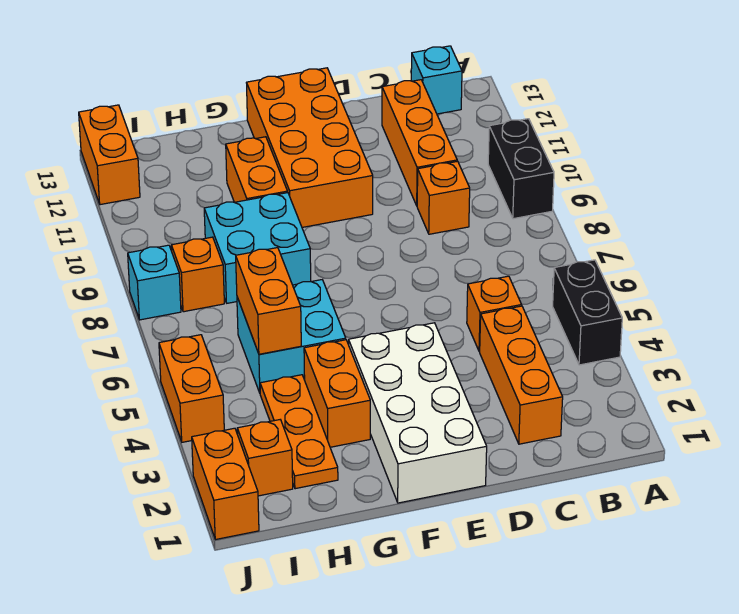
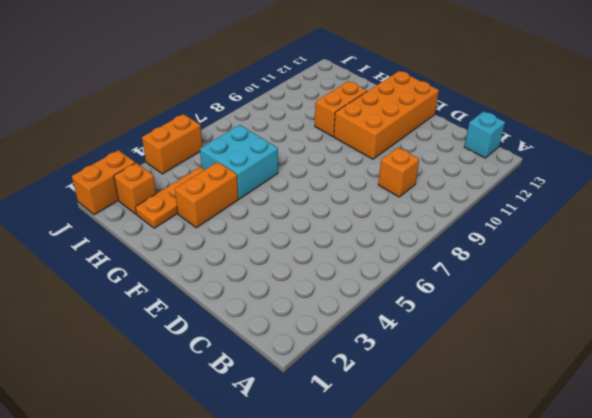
none -> black brick A4:A5 level 1
none -> black brick A9:A10 level 1
none -> orange brick C2:C4 level 1

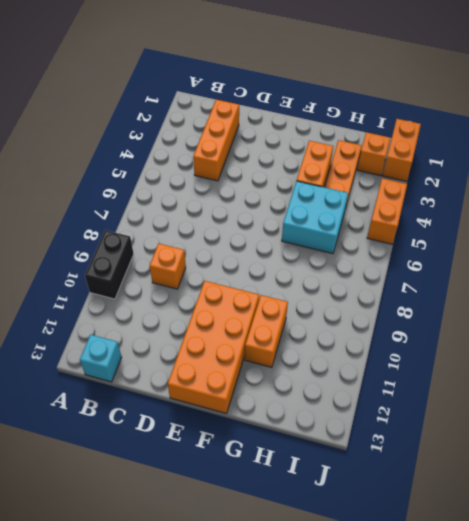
none -> black brick A4:A5 level 1
none -> orange brick C5 level 1
none -> orange brick C10:C12 level 1

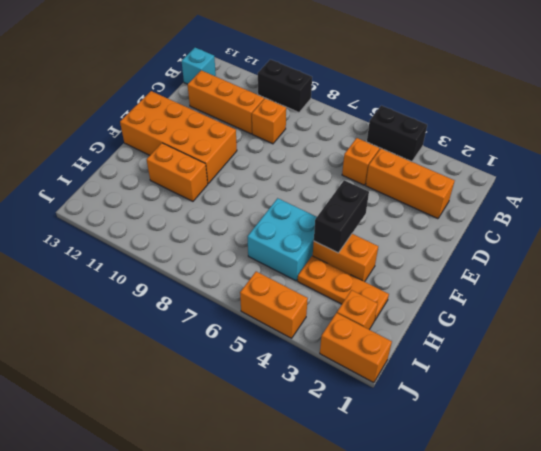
black brick F4:G4 level 2 -> none
none -> white brick E1:F4 level 1
none -> cyan brick G8:H9 level 1
none -> orange brick I8 level 1

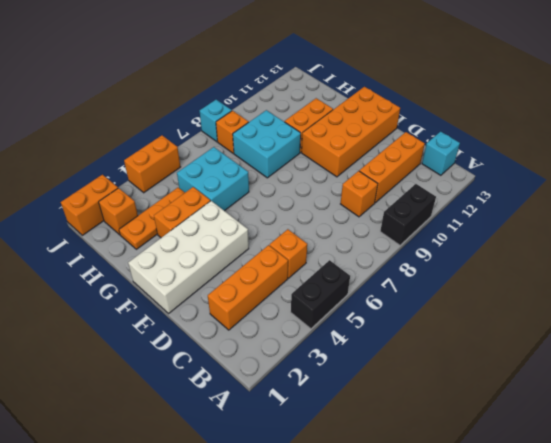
none -> orange brick J12:J13 level 1
none -> orange brick H5:H6 level 2

